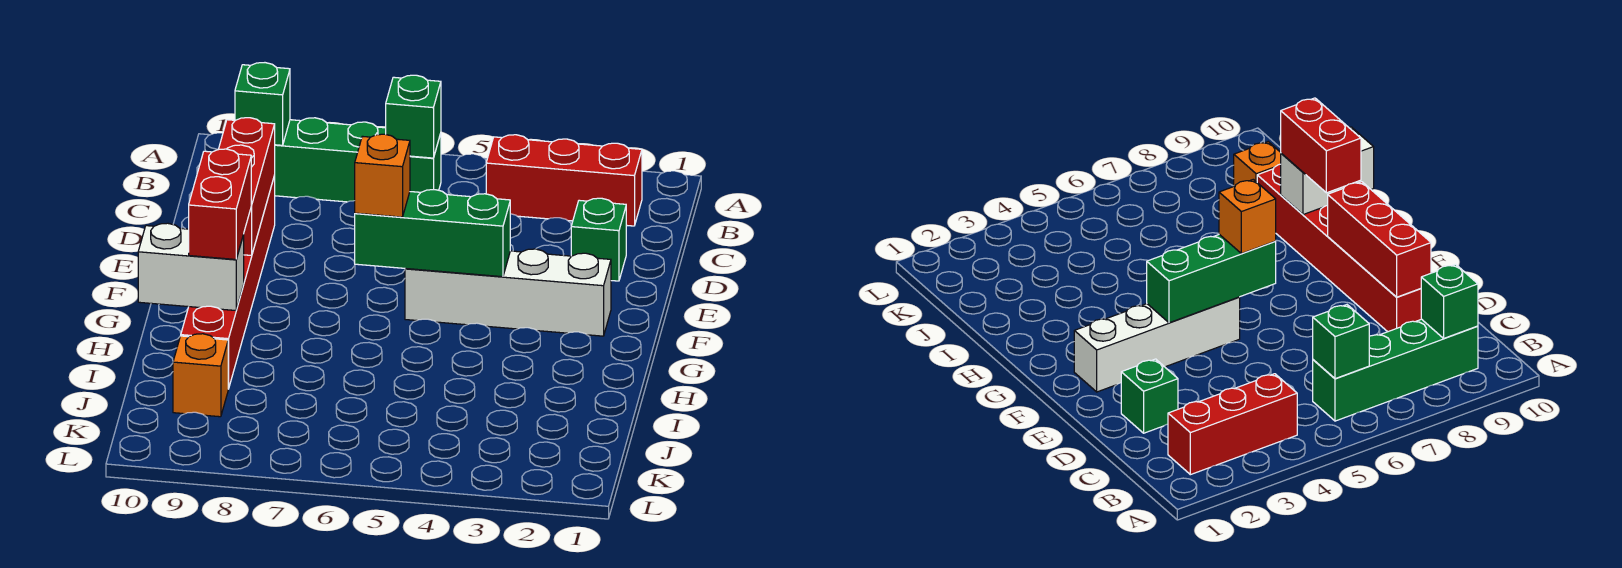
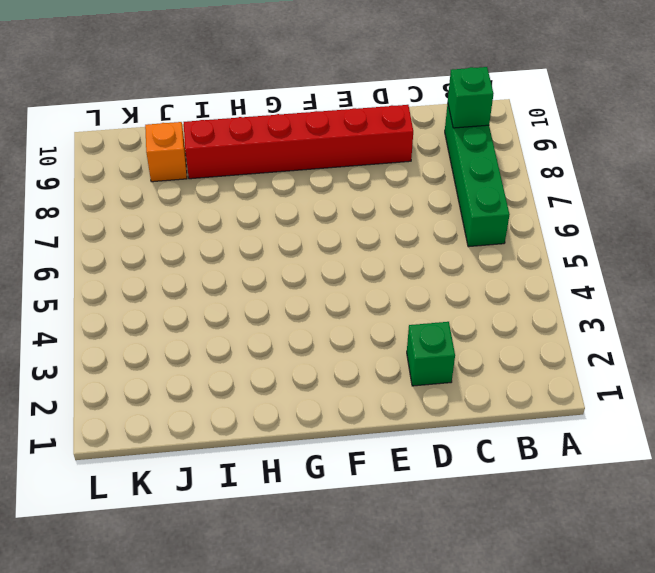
none -> red brick B2:B4 level 1
none -> white brick F2:F5 level 1
none -> green brick B6 level 2

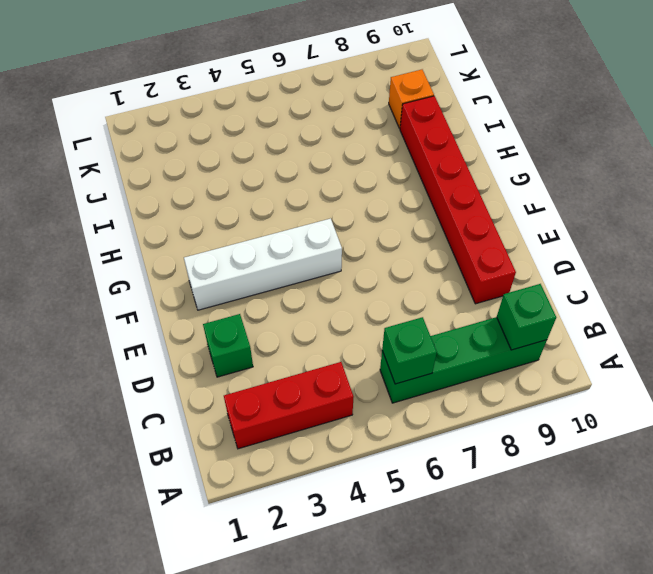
none -> red brick D9:F9 level 2
none -> green brick F4:F6 level 2
none -> white brick H9:H10 level 2

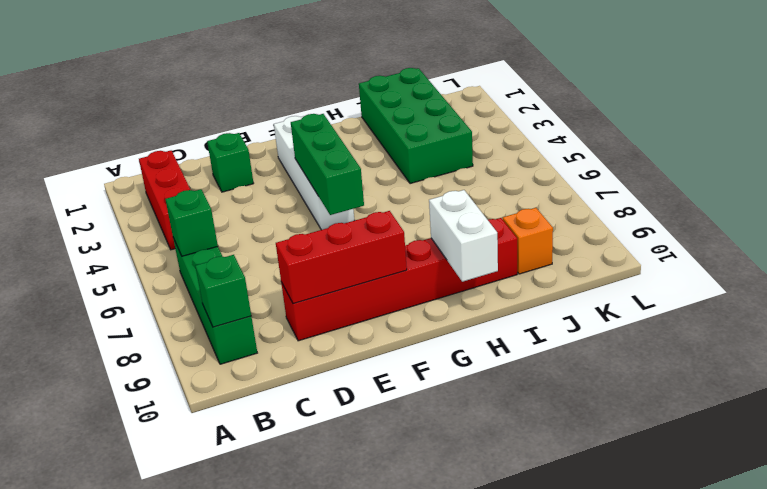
green brick I1:J4 level 1 -> none
none -> orange brick F6 level 3
none -> red brick G9:H9 level 3

